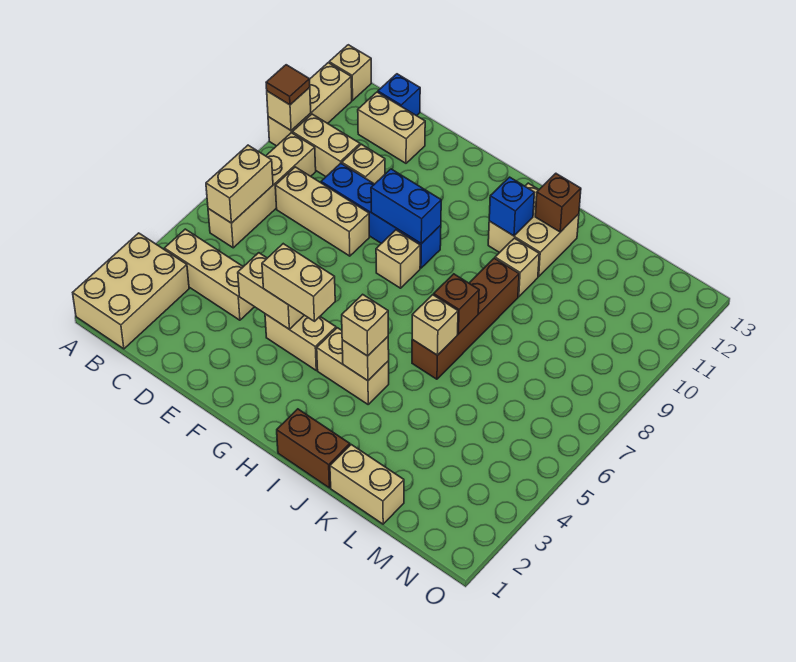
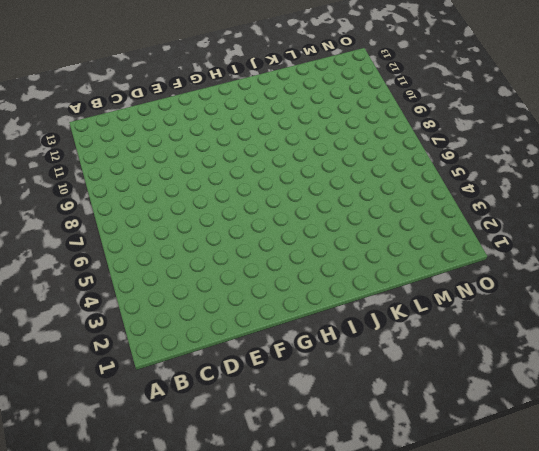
none -> tan brick A1:B3 level 1
none -> tan brick A10:A12 level 1
none -> tan brick A13 level 1
none -> tan brick B4:D4 level 1

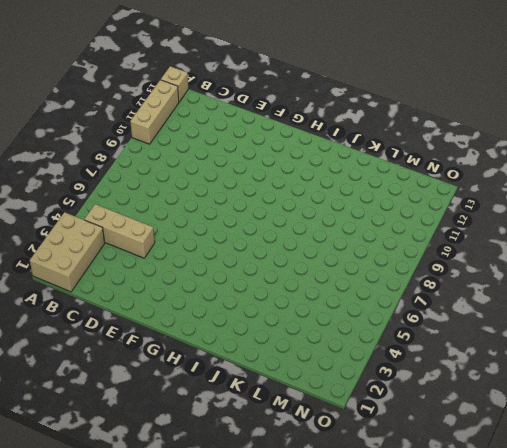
none -> tan brick B6:B9 level 1
none -> tan brick B10:C10 level 1
none -> tan brick C8:E8 level 1
none -> tan brick C12:D12 level 1

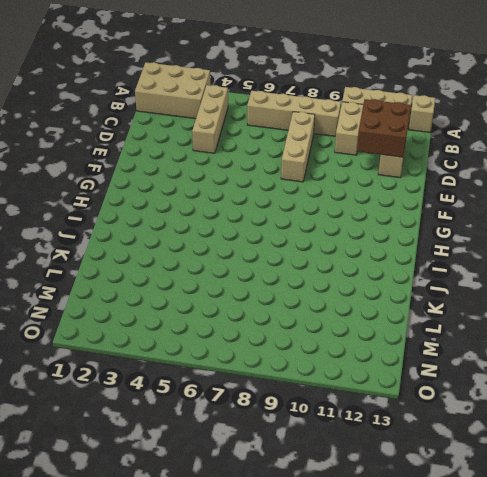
brown brick C11:D12 level 2 -> none
none -> blue brick C13 level 1
none -> blue brick D9:G9 level 1
none -> tan brick D10 level 1
none -> tan brick F4:G4 level 1

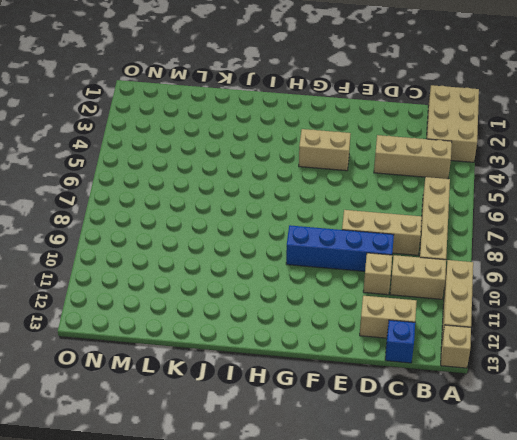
none -> tan brick G8 level 1
none -> tan brick H4:I4 level 1
none -> brown brick I1:J1 level 1
none -> tan brick I11:J12 level 1

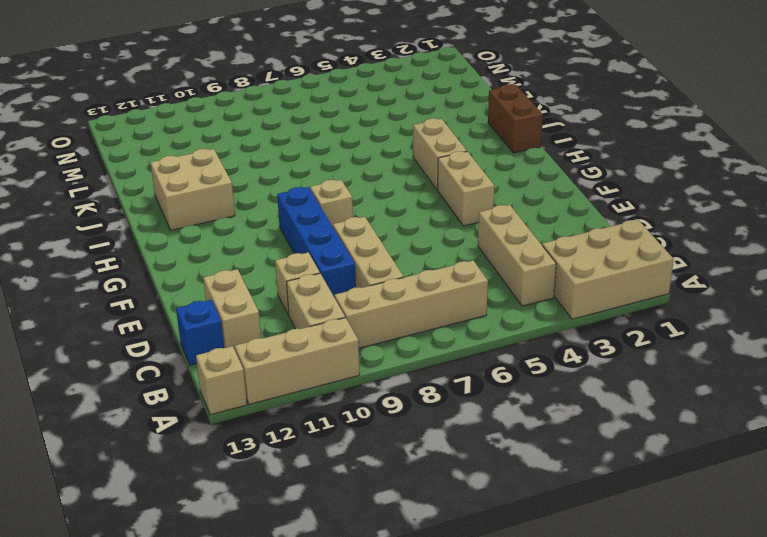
none -> brown brick J6:J9 level 1
none -> tan brick J10 level 1
none -> tan brick K1:L1 level 1
none -> tan brick A10 level 2

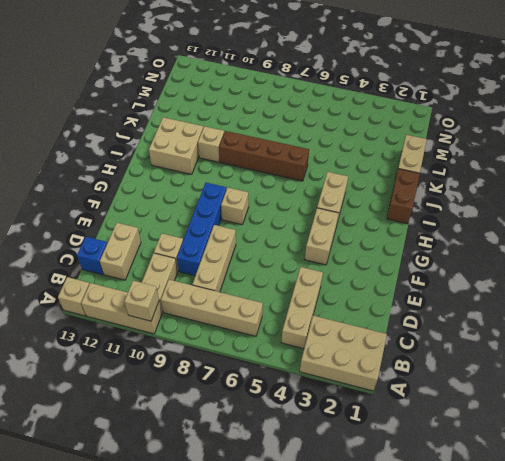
none -> tan brick B6:B7 level 2
none -> tan brick E4:F4 level 2
none -> blue brick F9:G9 level 2
none -> tan brick I4 level 2

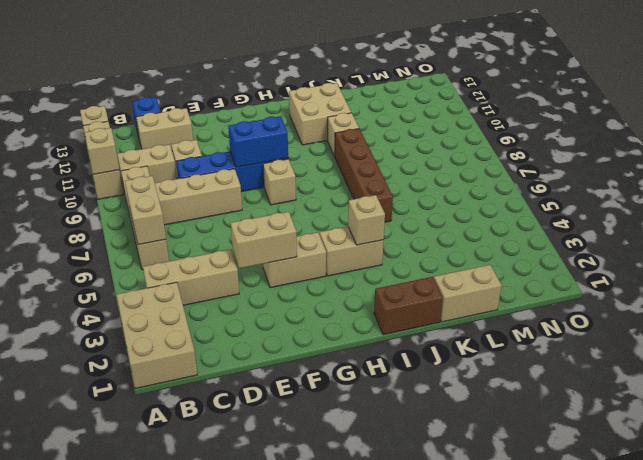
none -> blue brick I11 level 2
none -> tan brick J6 level 2
none -> brown brick J7 level 2
none -> brown brick J12 level 2

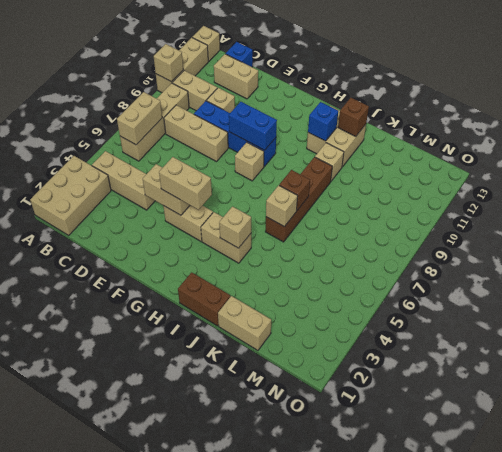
none -> brown tile A10 level 3
none -> tan brick I4 level 3

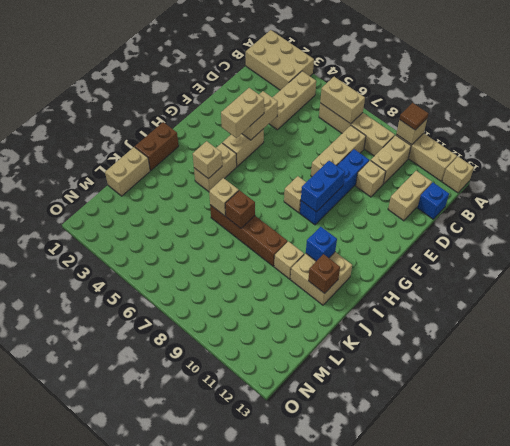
none -> tan brick I4 level 3

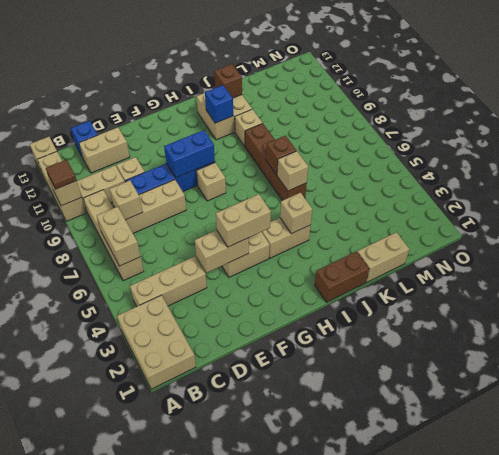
tan brick C8 level 2 -> tan brick I4 level 3

